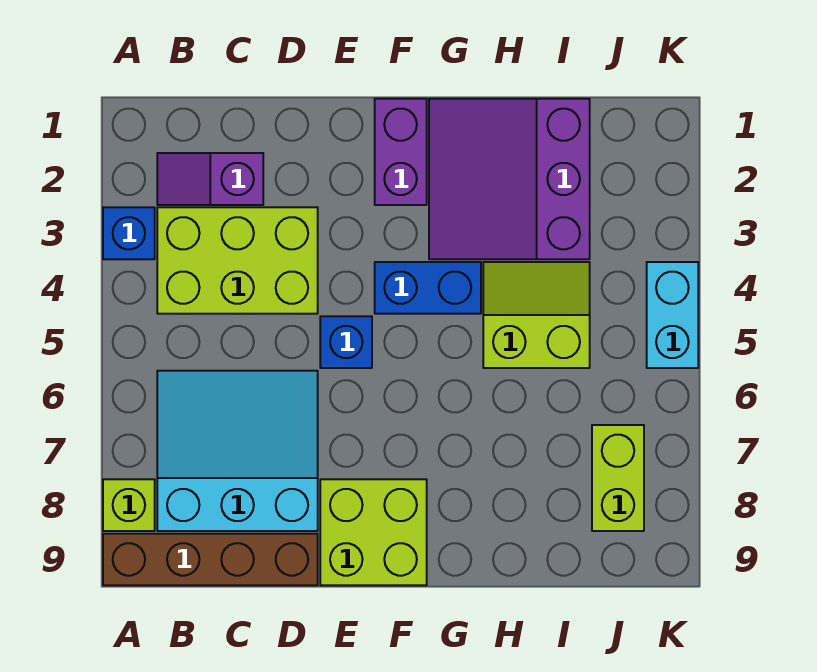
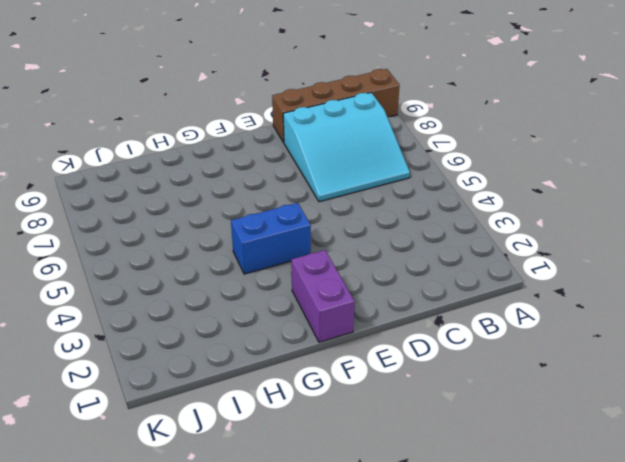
none -> blue brick A3 level 1
none -> lime brick A8 level 1
none -> purple slope B2:C2 level 1 top C

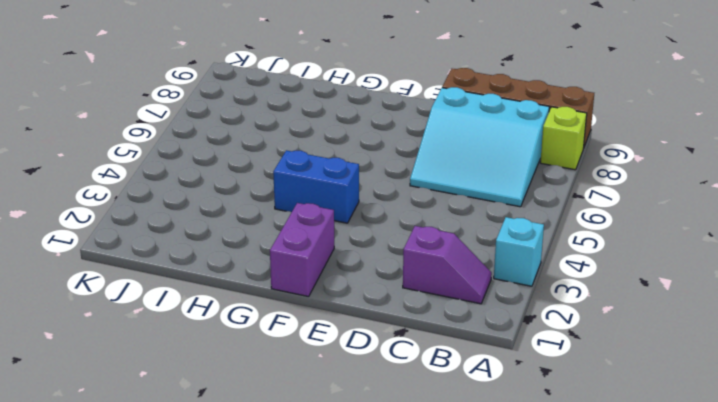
cyan brick A3 level 1 -> blue brick A3 level 1
none -> lime brick B3:D4 level 1
none -> blue brick E5 level 1
none -> lime brick E8:F9 level 1

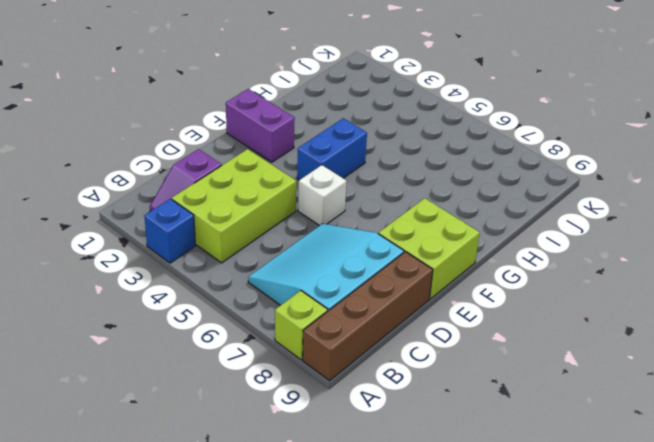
white brick E5 level 1 -> blue brick E5 level 1
none -> purple slope G1:I3 level 1 top I
none -> lime slope H4:I5 level 1 top 5
none -> lime brick J7:J8 level 1

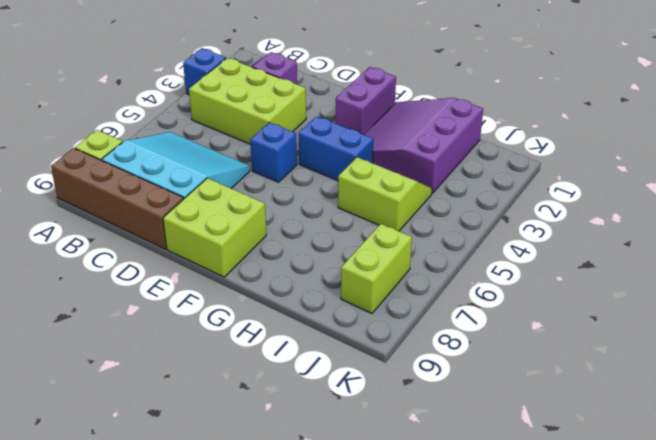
none -> cyan brick K4:K5 level 1

